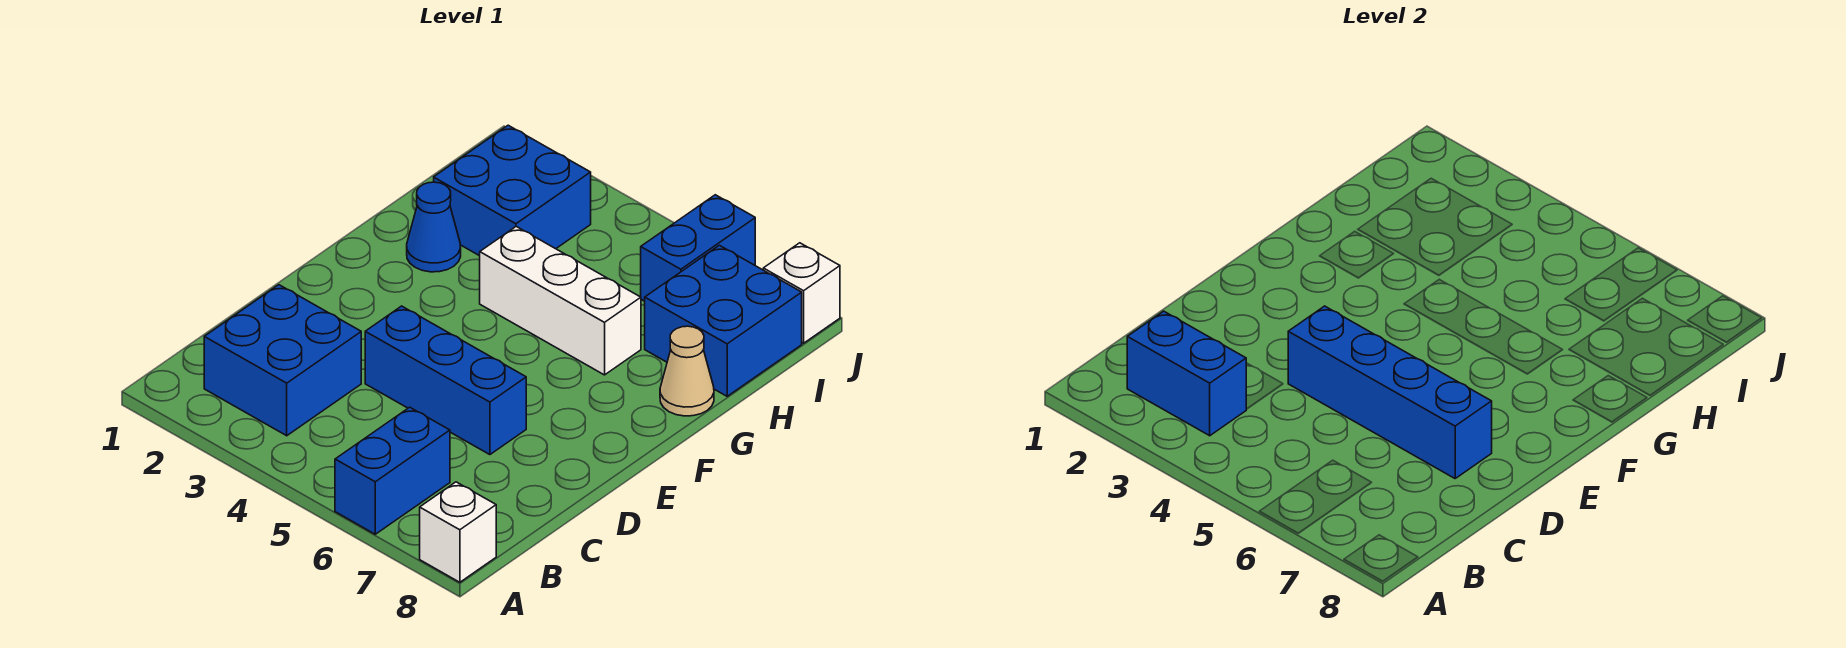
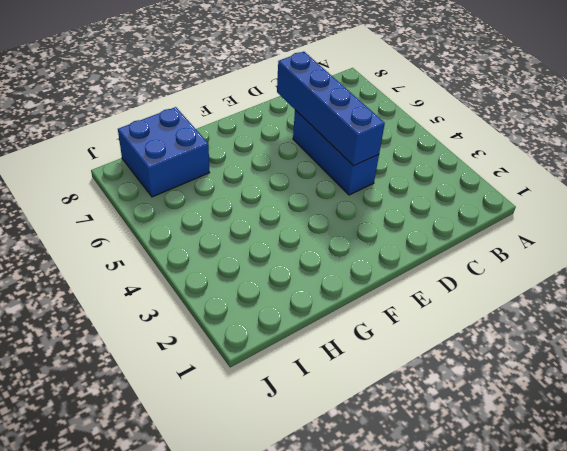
none -> blue brick A6:B6 level 1
none -> white brick A8 level 1
none -> blue brick B2:C3 level 1

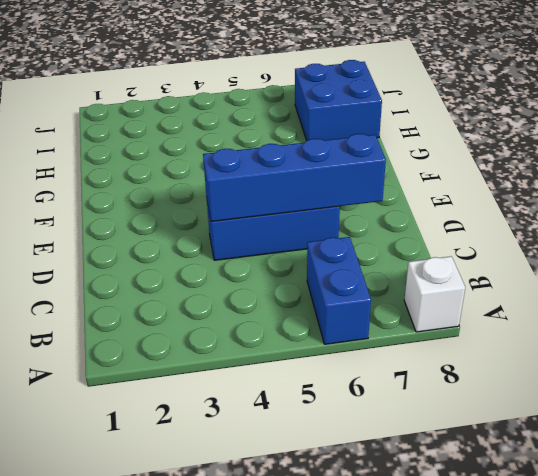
none -> blue brick B2:C3 level 1
none -> blue cone G2 level 1
none -> white brick G4:G6 level 1

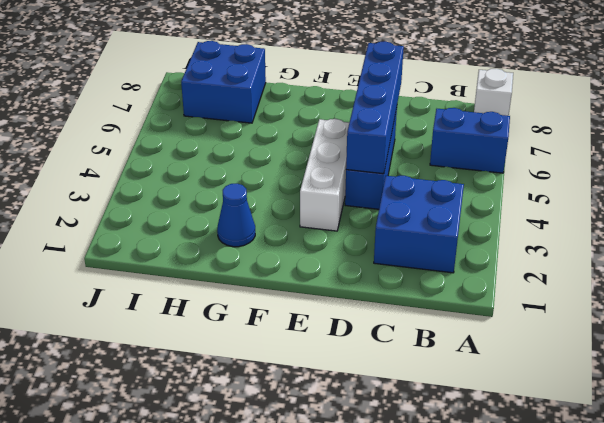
white brick E3:E5 level 1 -> white brick G4:G6 level 1
none -> tan cone G8 level 1
none -> blue brick H2:I3 level 1
none -> blue brick I6:J6 level 1

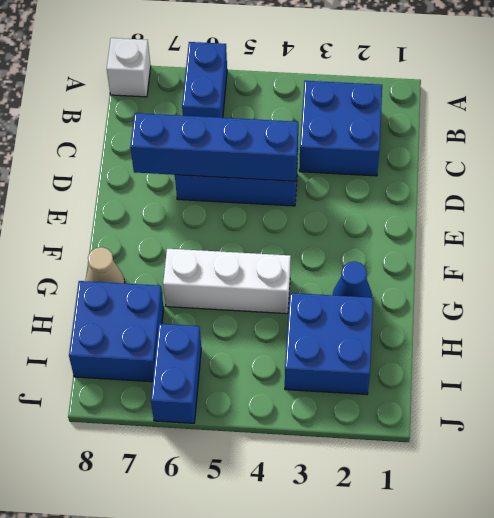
none -> white brick J8 level 1
none -> blue brick B2:B3 level 2

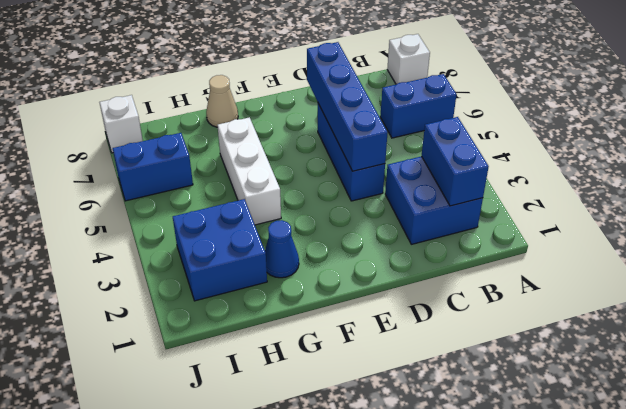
none -> blue brick H7:I8 level 1

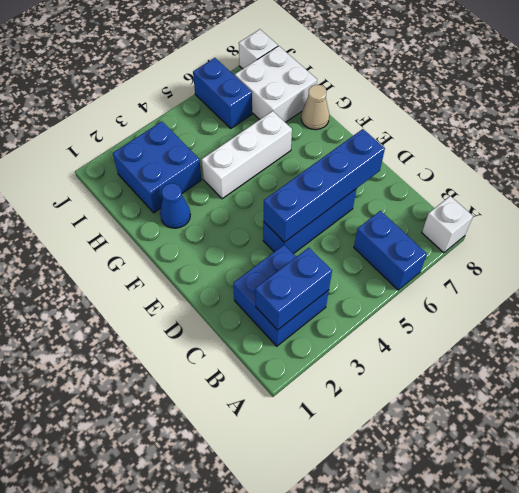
white brick H7:I8 level 1 -> blue brick H7:I8 level 1

